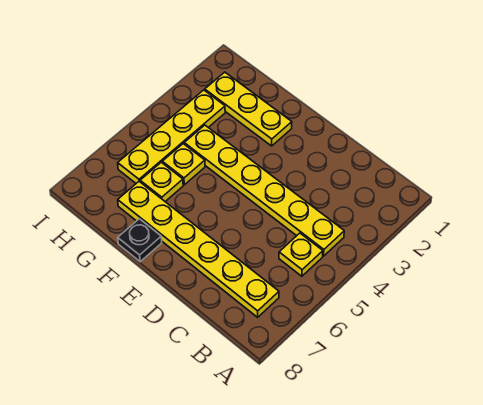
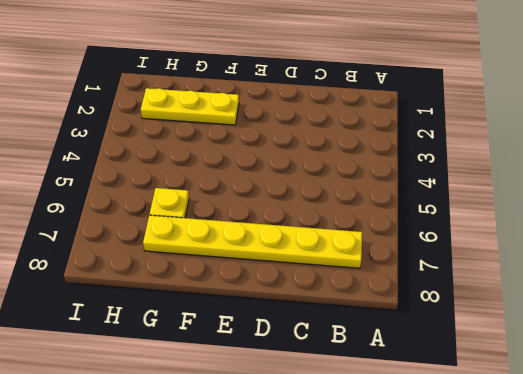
none -> yellow plate B4:G4 level 1
none -> yellow plate B5 level 1

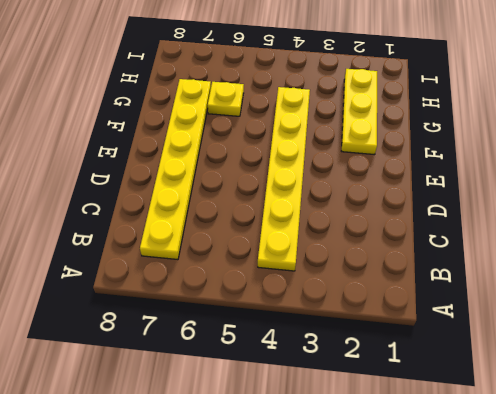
none -> yellow plate B5 level 1
none -> black plate F8 level 1

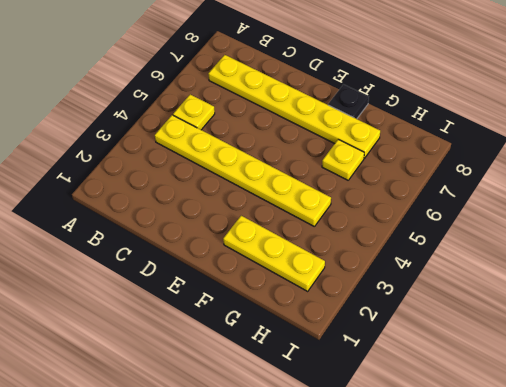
none -> yellow plate G5 level 1
none -> yellow plate H3:H6 level 1

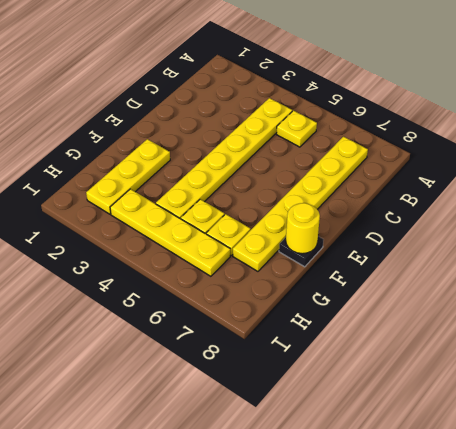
yellow round brick F8 level 2 -> none

